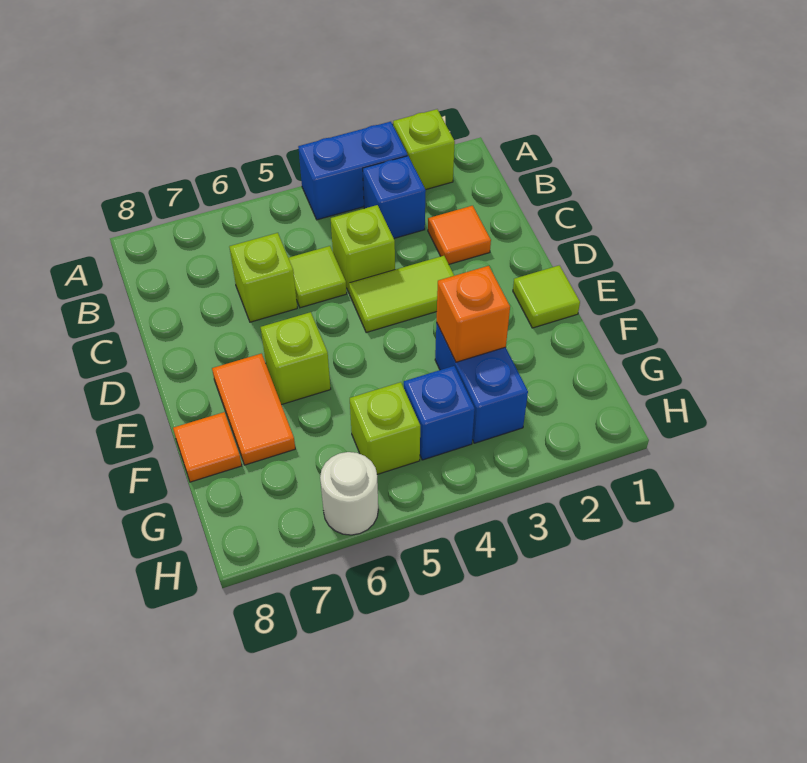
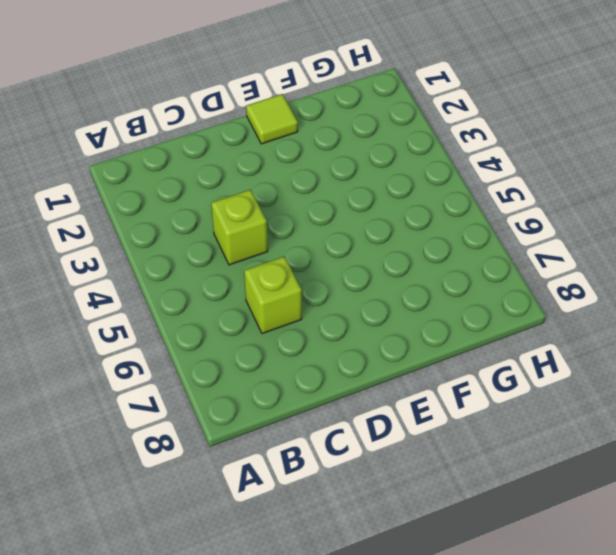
none -> lime brick A2 level 1
none -> blue brick A3:A4 level 1
none -> blue brick B3 level 1

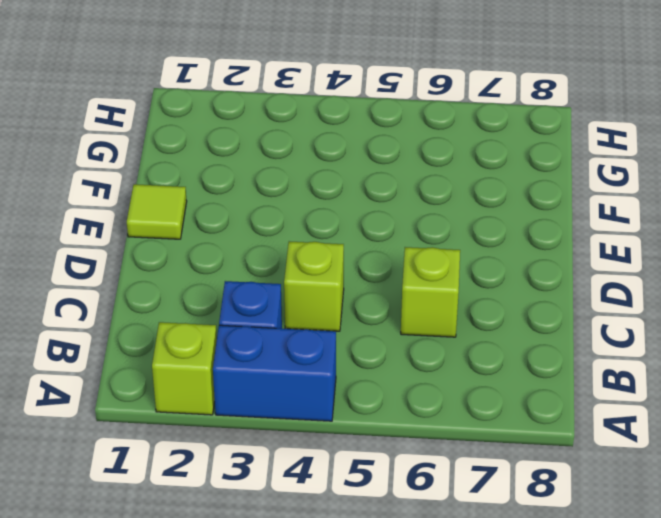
none -> orange tile C2 level 1
none -> lime tile C5 level 1
none -> lime tile D3:D4 level 1

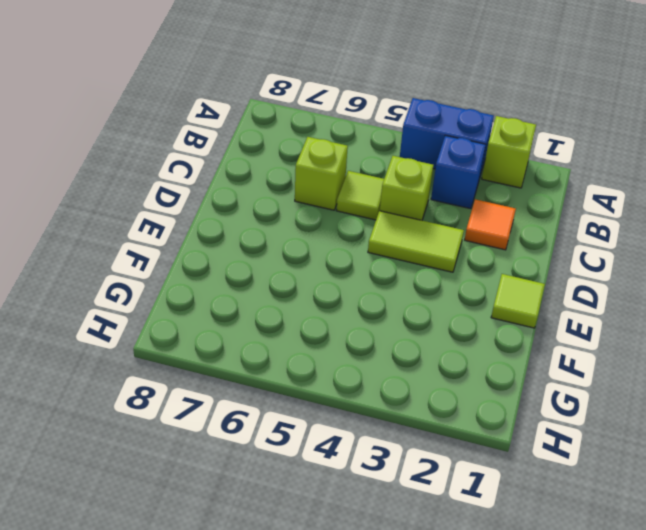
none -> lime brick E6 level 1
none -> orange tile E7:F7 level 1
none -> blue brick F3:G3 level 1

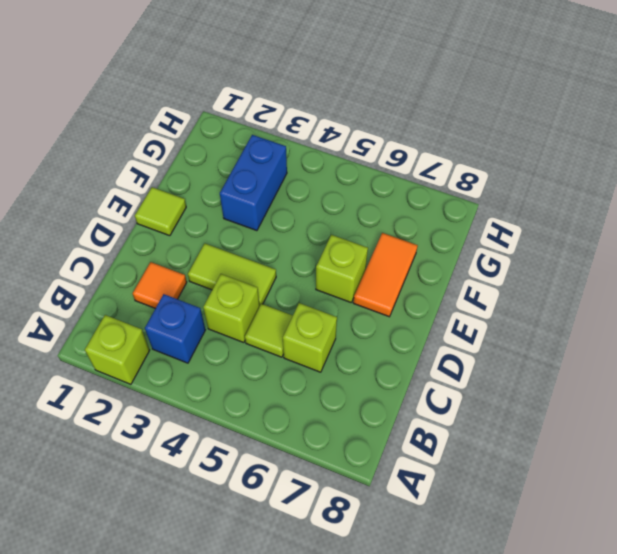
none -> blue brick A3:A4 level 1
none -> orange tile F8 level 1
none -> blue brick G4 level 1

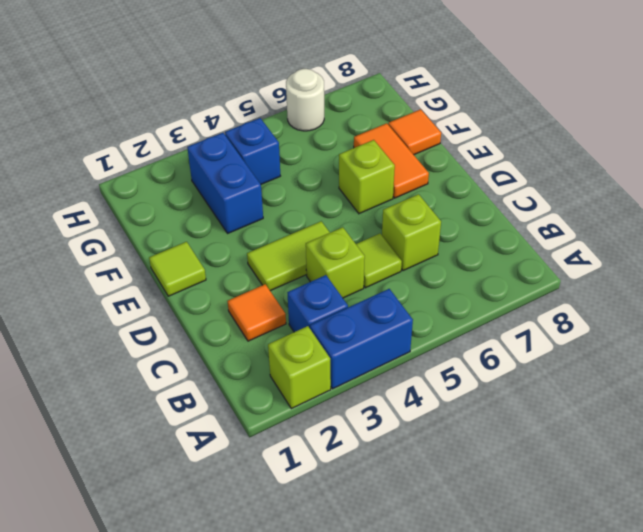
none -> lime brick G5 level 1
none -> orange brick F3 level 2

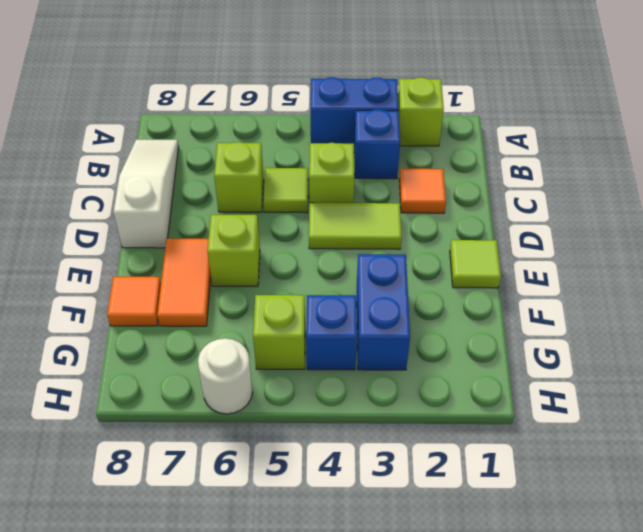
white slope B8:D8 level 1 top D -> none
none -> orange brick F3 level 2

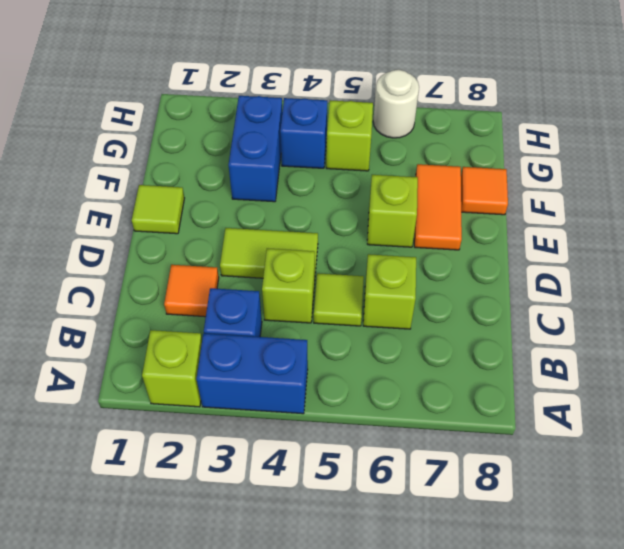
none -> orange brick F3 level 2

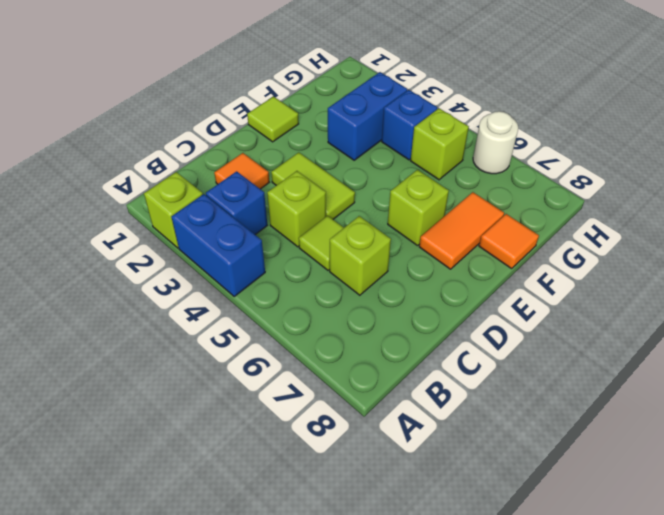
none -> orange brick F3 level 2

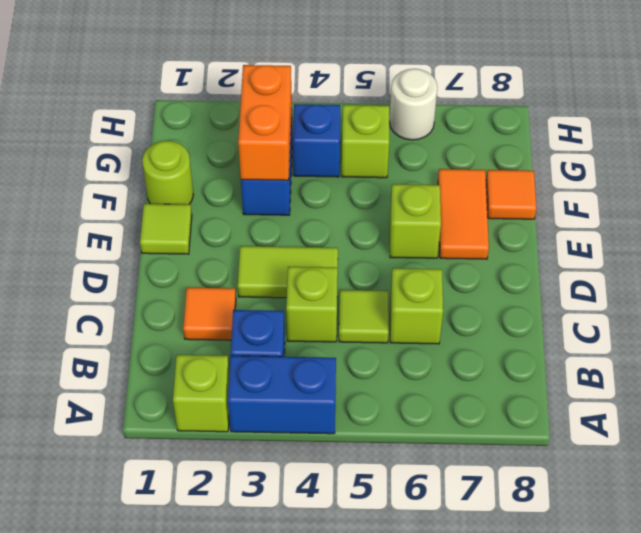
lime round brick F1 level 1 -> none
orange brick F3:G3 level 2 -> orange brick F3 level 2

